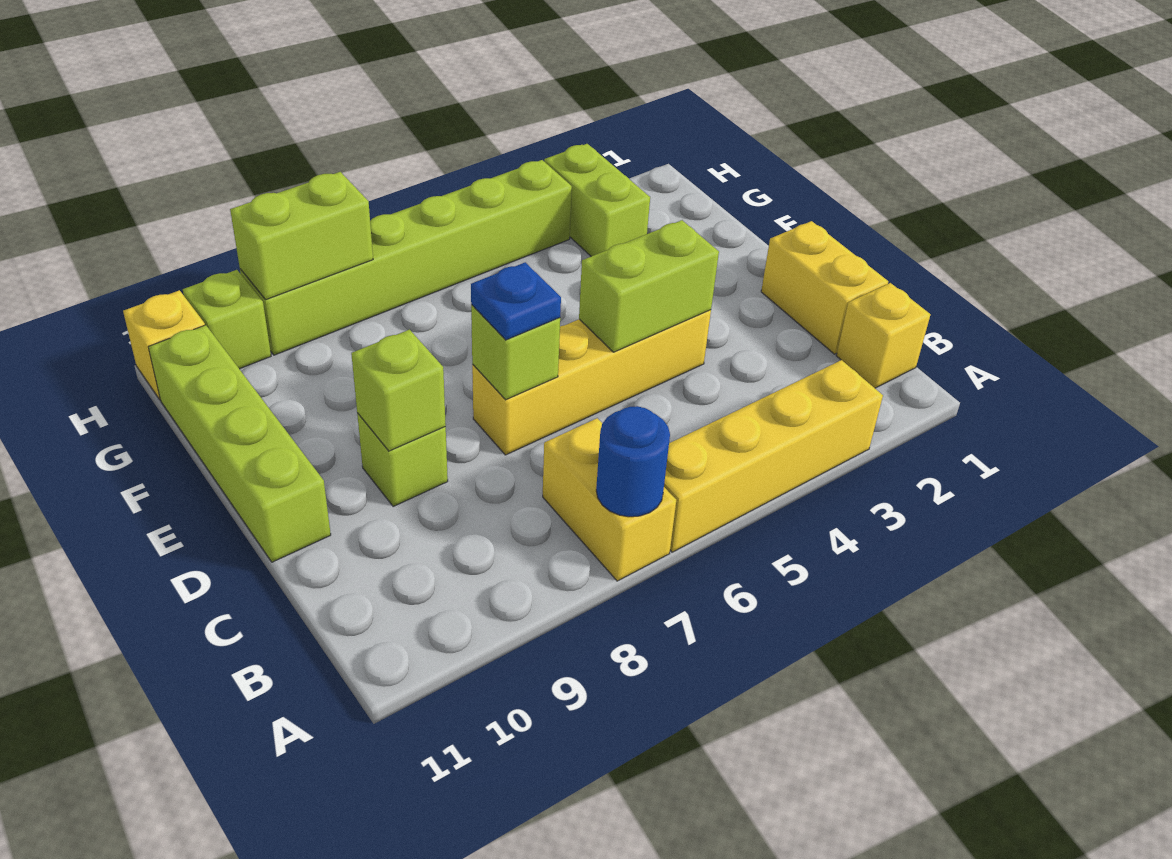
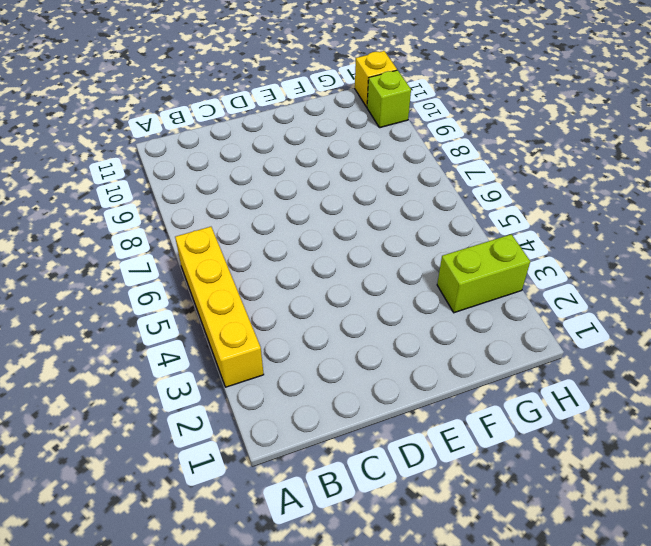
none -> yellow brick A7:B7 level 1
none -> yellow brick B1 level 1
none -> yellow brick C1:D1 level 1

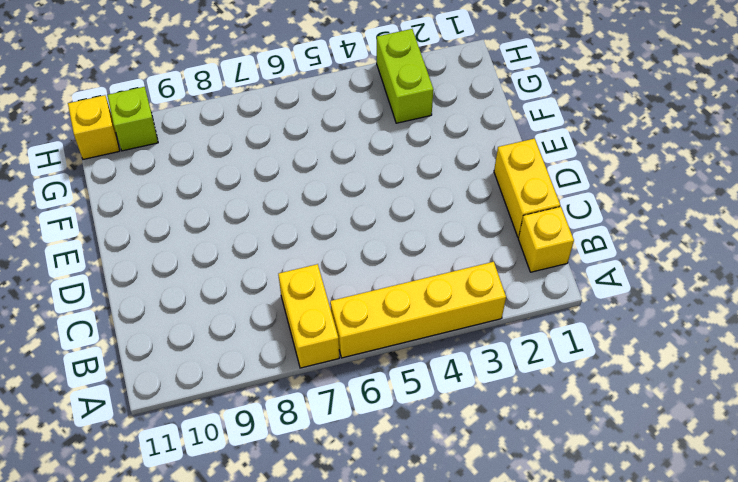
none -> yellow brick D4:D7 level 1
none -> lime brick D9 level 1
none -> lime brick D11:G11 level 1

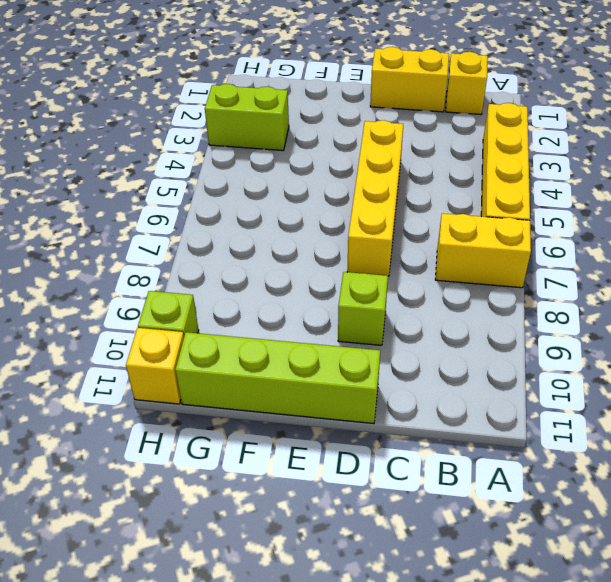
none -> lime brick H4:H9 level 1
none -> blue round brick A7 level 2
none -> lime brick D4:D5 level 2

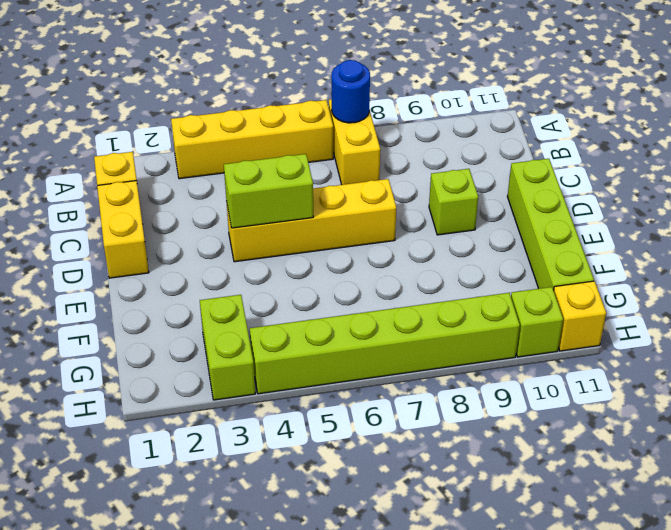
none -> lime brick D7 level 2
none -> lime brick D9 level 2
none -> lime brick H8:H9 level 2

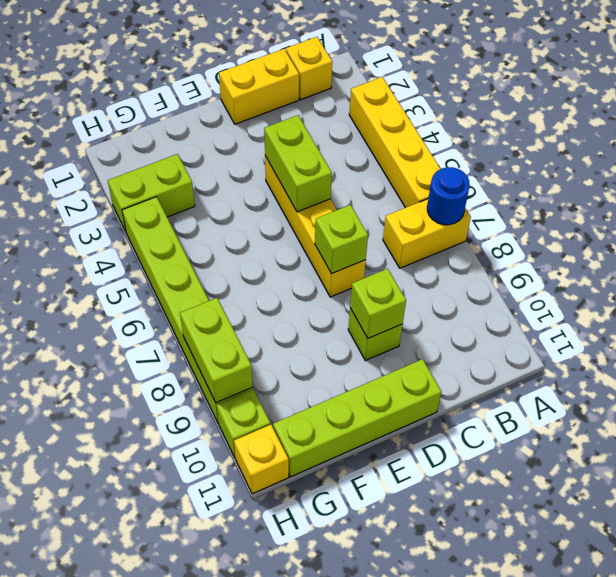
none -> blue plate D7 level 3

